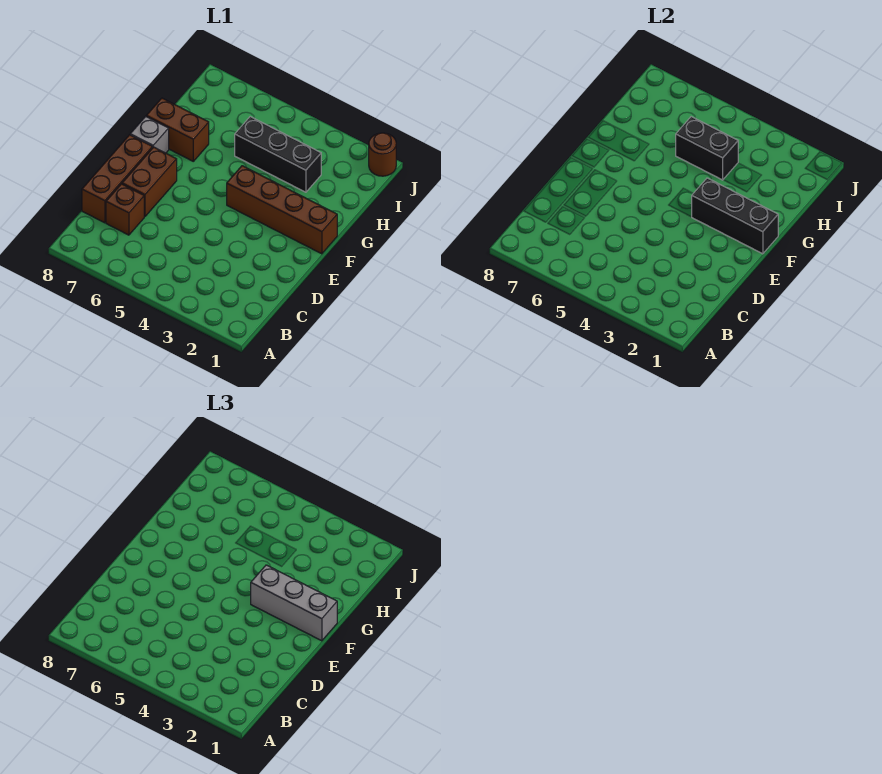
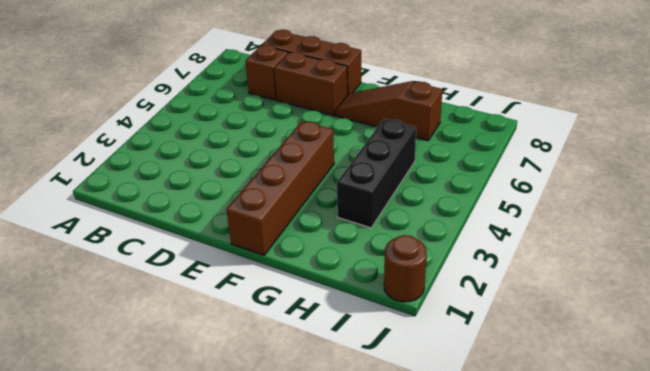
brown slope F7:H7 level 1 top H -> brown brick G7:G8 level 1
none -> grey brick F8 level 1
none -> black brick F1:F3 level 2

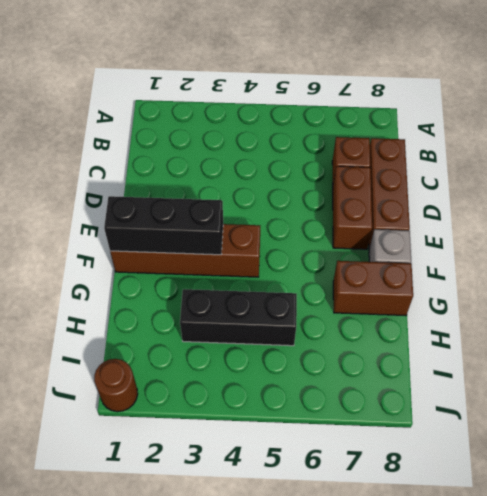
none -> black brick H4:H5 level 2
none -> grey brick F1:F3 level 3

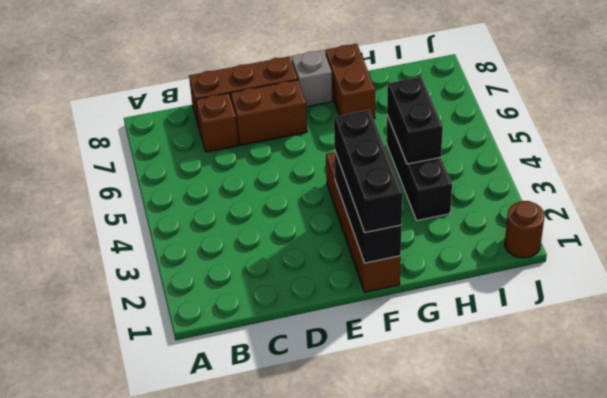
black brick F1:F3 level 3 -> grey brick F1:F3 level 3

